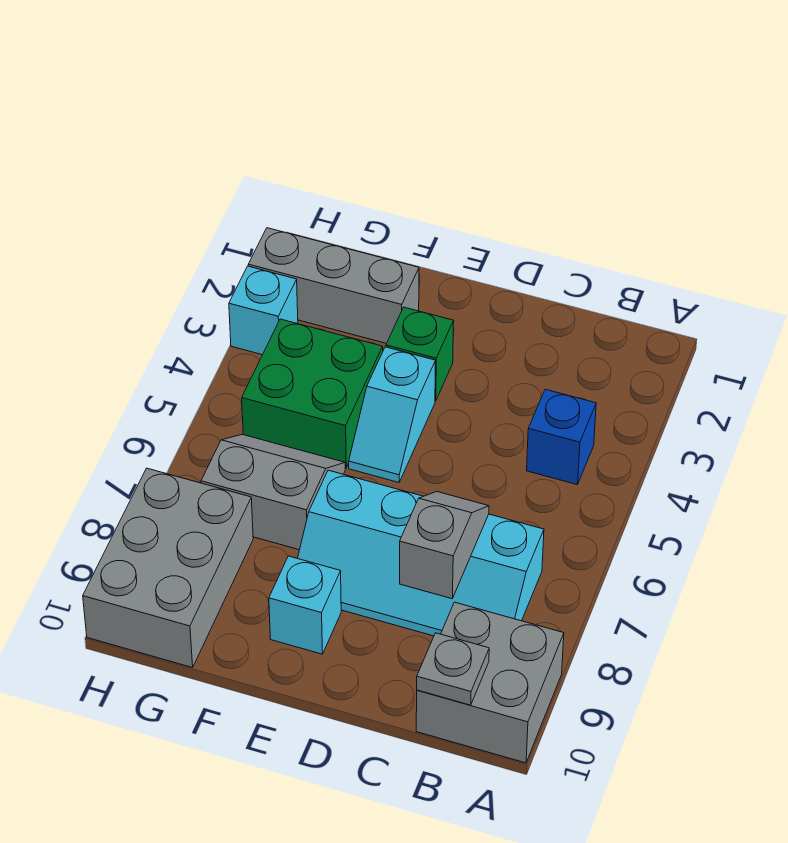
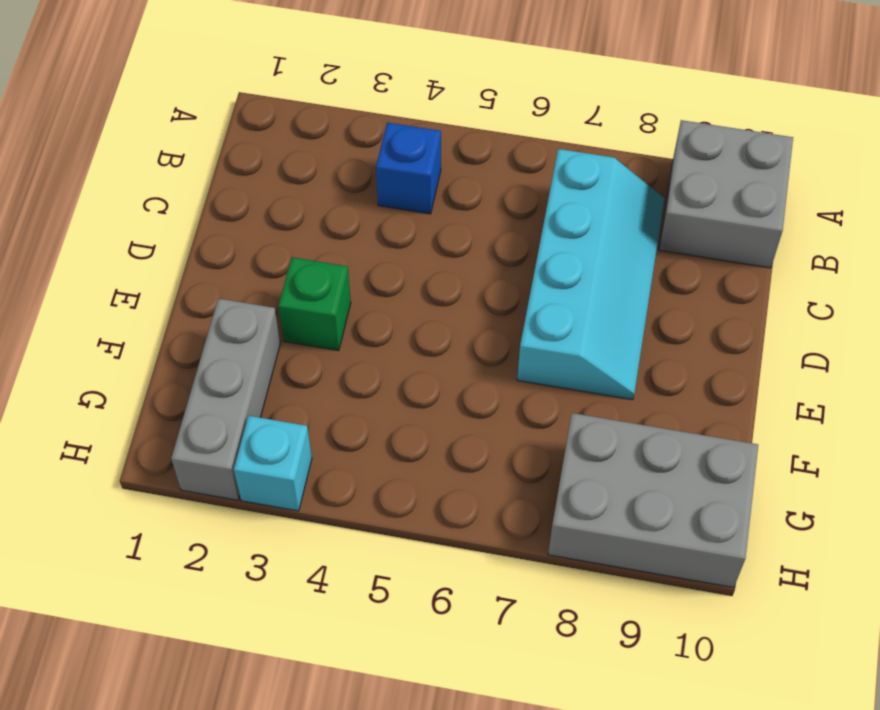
none -> cyan slope E4:E5 level 1 top 4
none -> cyan brick E9 level 1
none -> green brick F4:G5 level 1

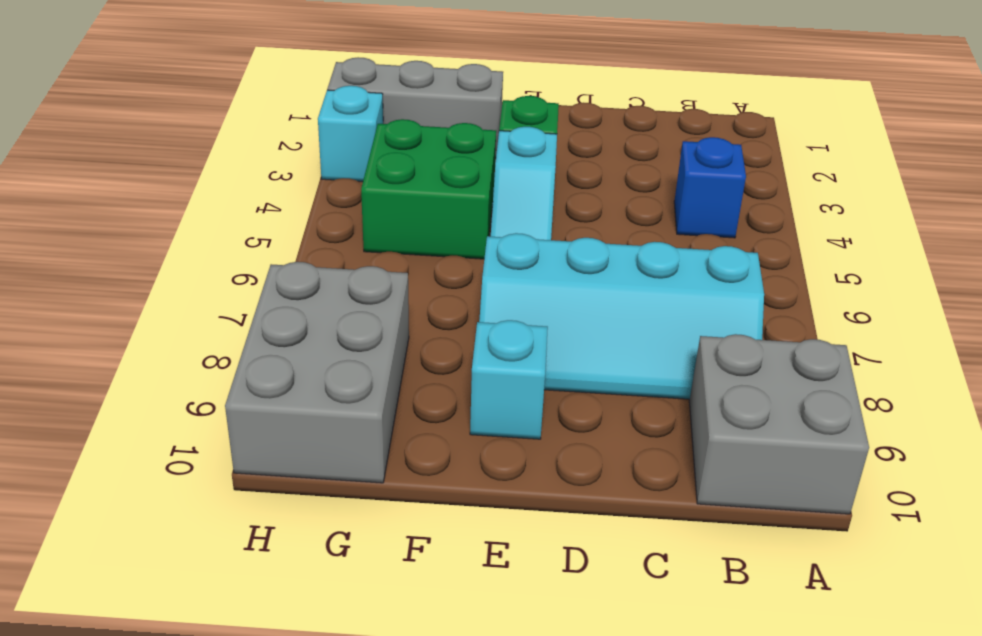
none -> grey slope F6:G7 level 1 top 7
none -> grey plate B10 level 2
none -> grey slope C7:C8 level 2 top 8

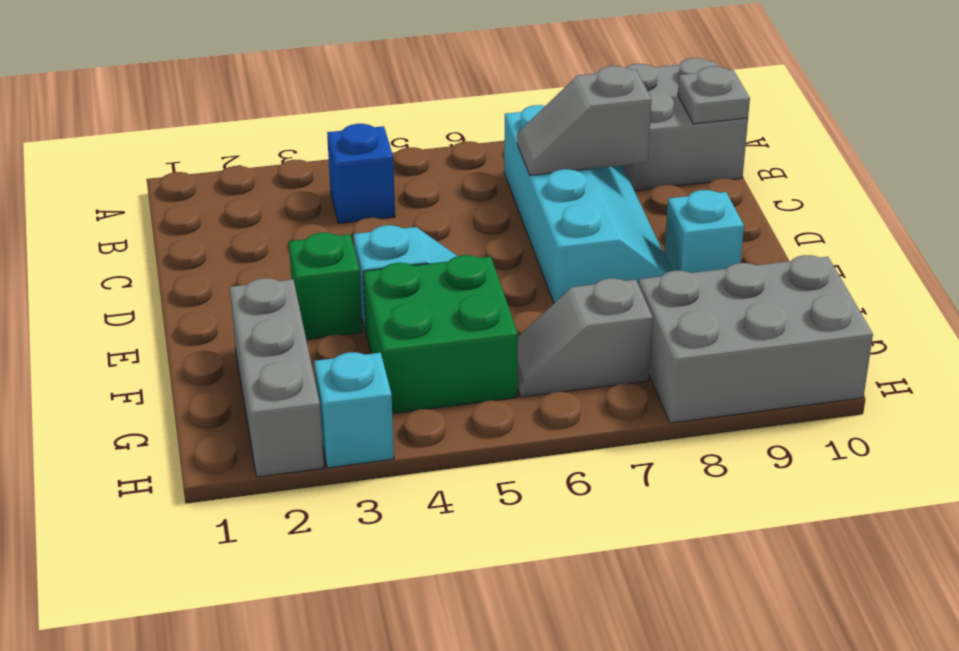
grey slope G6:G7 level 1 top 7 -> grey slope F6:G7 level 1 top 7

